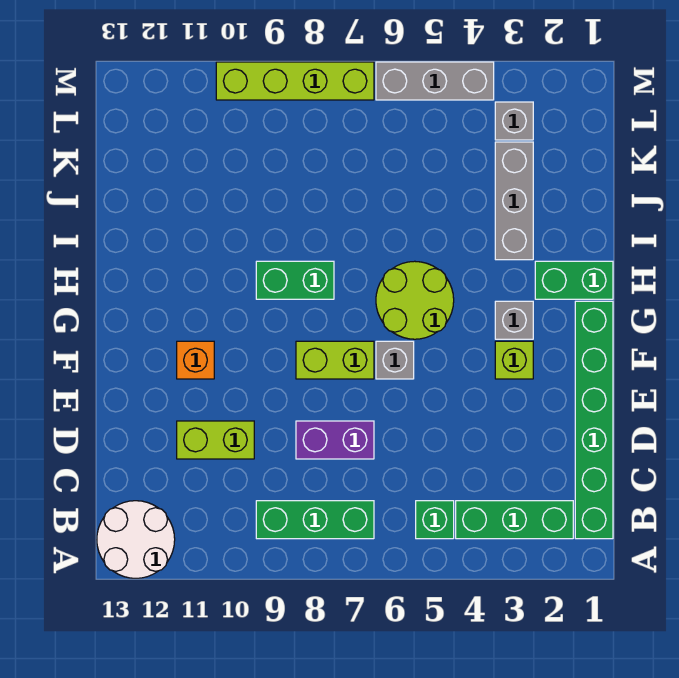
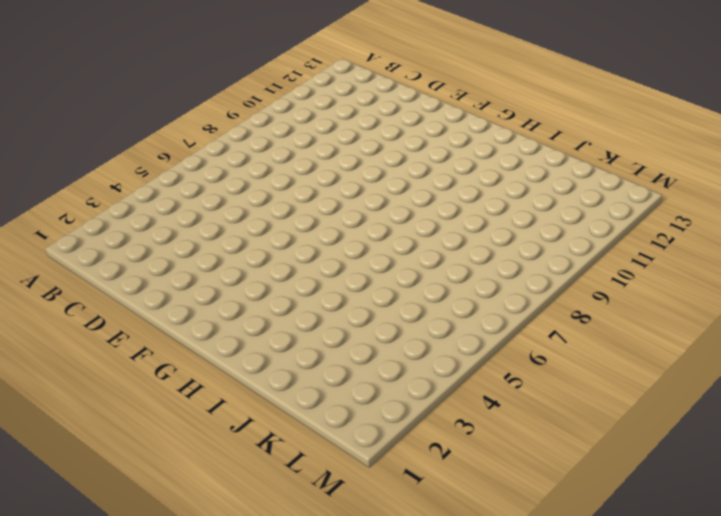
none -> white round brick A12:B13 level 1
none -> green brick B1:G1 level 1
none -> green brick B2:B4 level 1

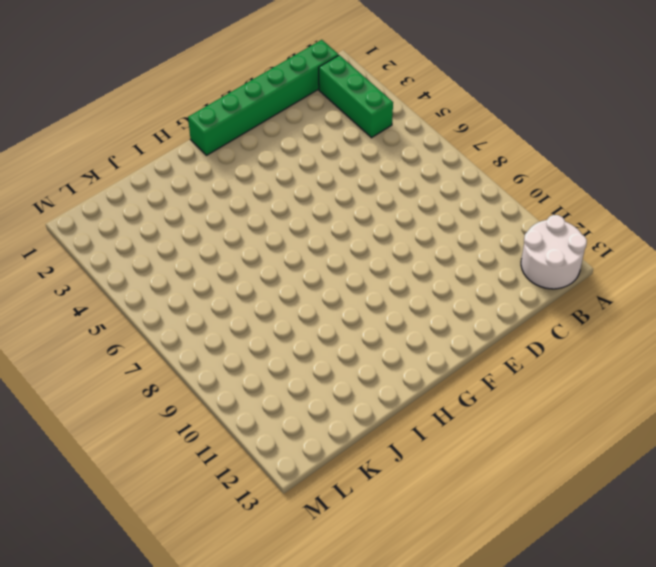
none -> green brick B5 level 1
none -> green brick B7:B9 level 1
none -> purple brick D7:D8 level 1

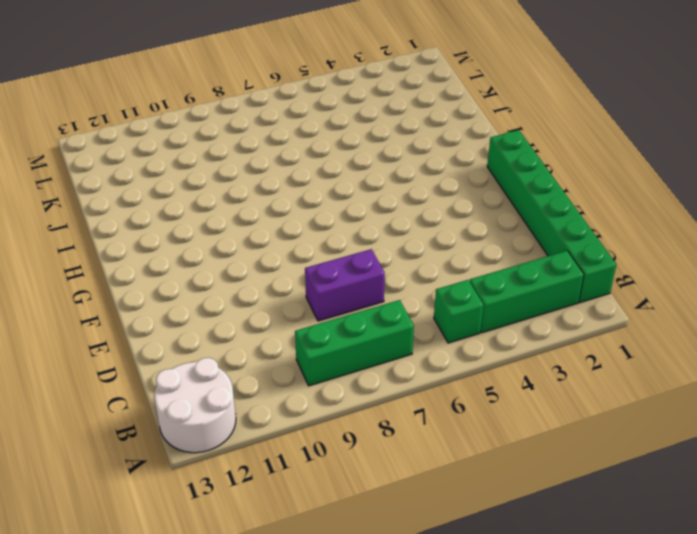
none -> lime brick D10:D11 level 1
none -> lime brick F3 level 1
none -> grey brick F6 level 1

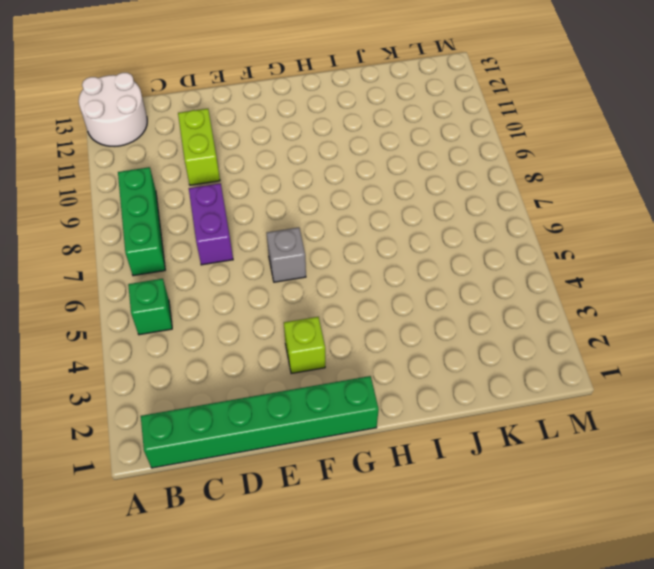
none -> green brick B2:B4 level 1
none -> lime brick F7:F8 level 1
none -> orange brick F11 level 1

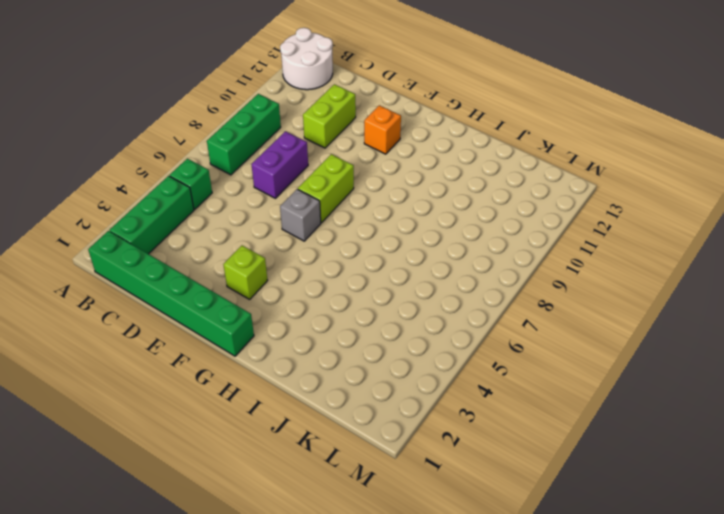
none -> grey brick G3 level 1
none -> lime round brick G5:H6 level 1
none -> green brick H1:H2 level 1

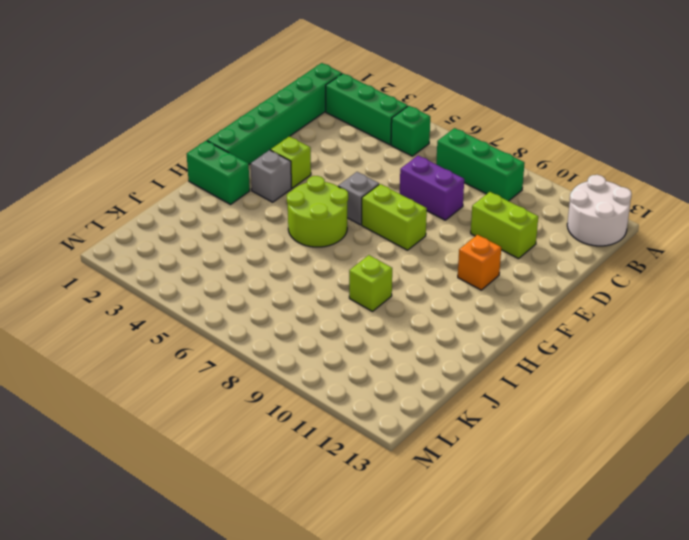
lime brick I9 level 1 -> none
none -> green brick H8:H9 level 1
none -> grey brick I3:K3 level 1
none -> grey brick L3 level 1

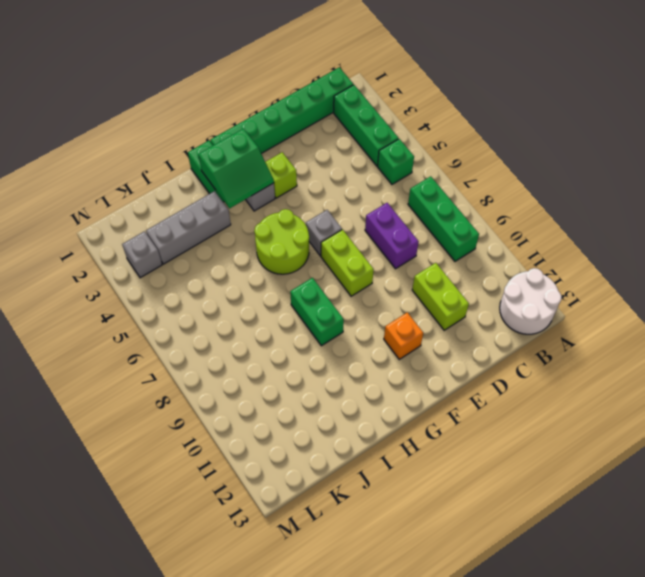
green slope G2:H3 level 2 top 2 -> none
none -> grey brick M4:M6 level 1
none -> lime brick M7:M10 level 1

